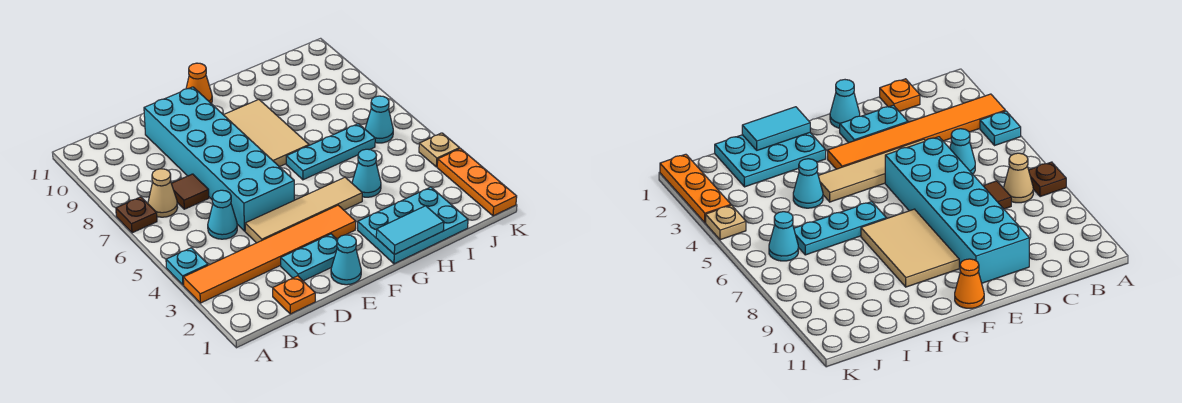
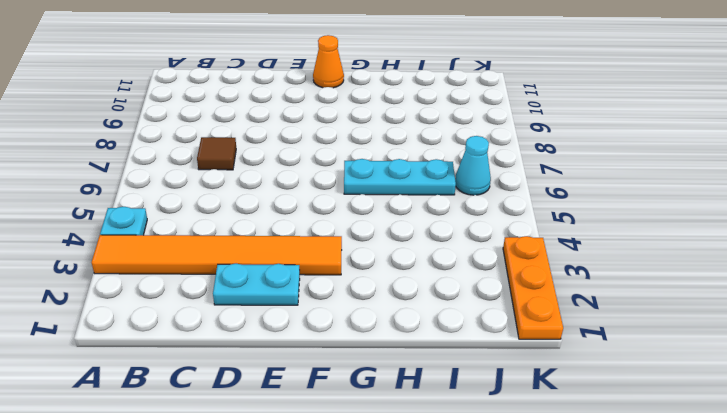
none -> brown plate A7 level 1
none -> tan cone B7 level 1
none -> orange plate C1 level 1

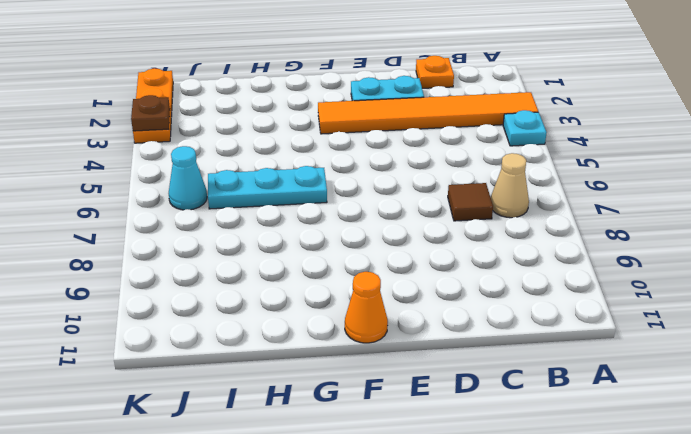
brown plate K3 level 2 -> brown plate A7 level 1
none -> cyan cone C5 level 1
none -> tan tile D4:G4 level 1
none -> cyan brick D5:E10 level 1

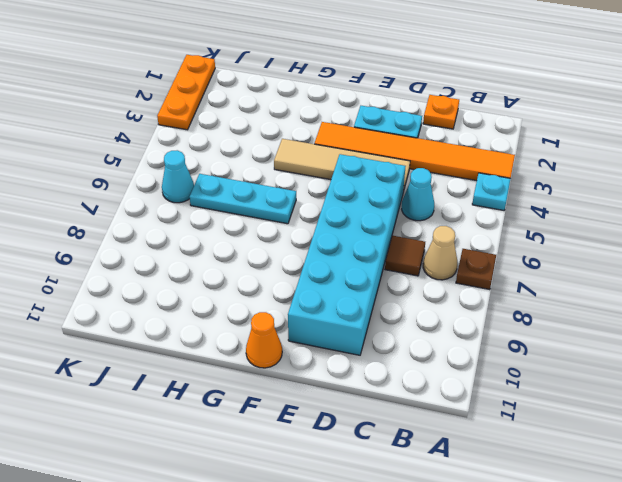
none -> cyan cone E1 level 1
none -> tan tile F7:G9 level 1
none -> cyan plate G1:I2 level 1

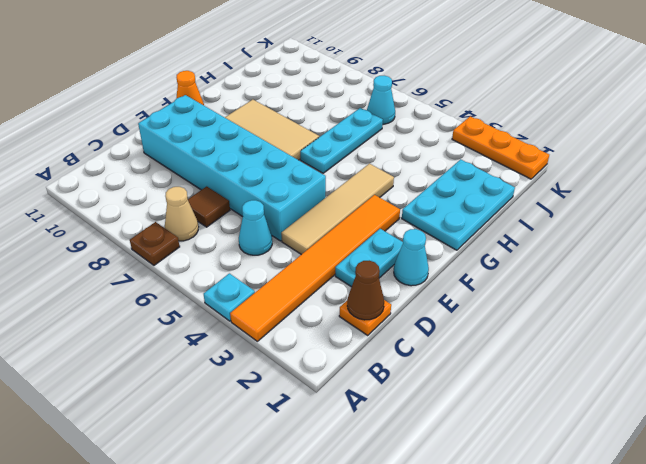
brown cone C1 level 2 -> none
none -> cyan cone H4 level 1
none -> tan plate K4 level 1
none -> cyan tile G1:H1 level 2

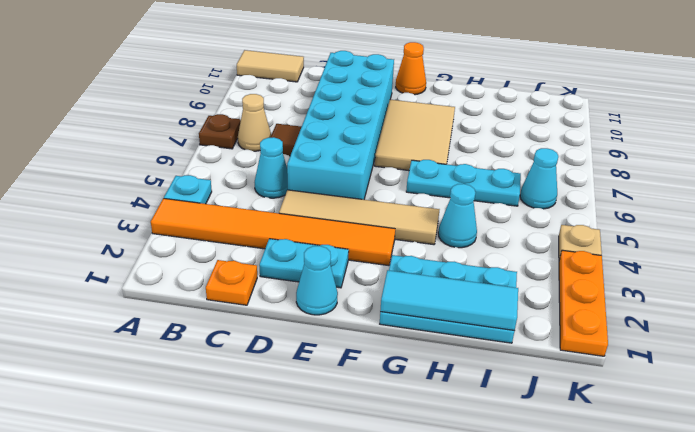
tan tile A11:B11 level 1 -> none
cyan tile G1:I1 level 2 -> cyan tile G1:H1 level 2

